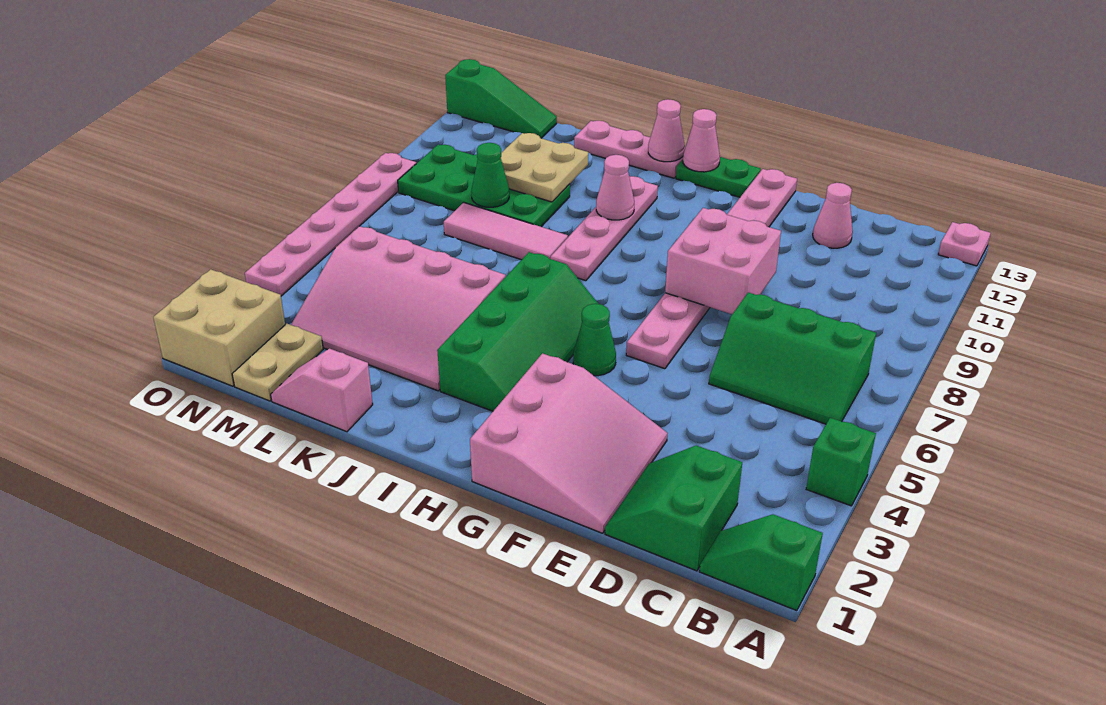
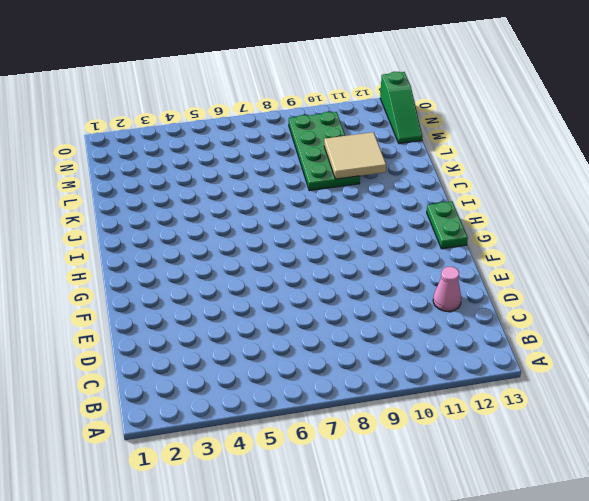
tan tile K10:L11 level 2 -> tan plate K10:L11 level 2
none -> green slope A1:B1 level 1 top A
none -> green brick A4 level 1
none -> pink plate A13 level 1

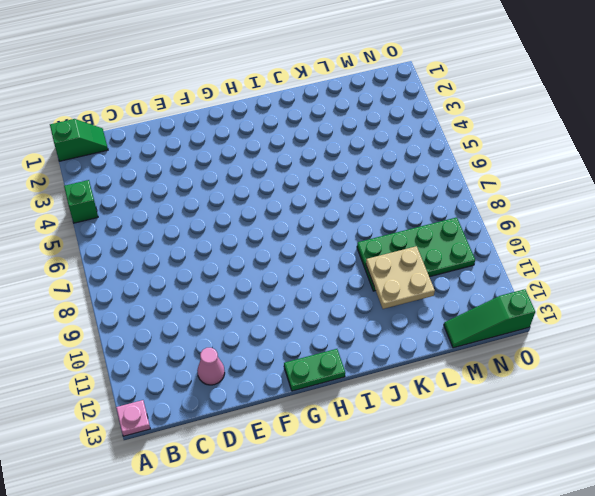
none -> green slope B6:D7 level 1 top 7
none -> green slope C1:D2 level 1 top C
none -> pink slope E1:G3 level 1 top G

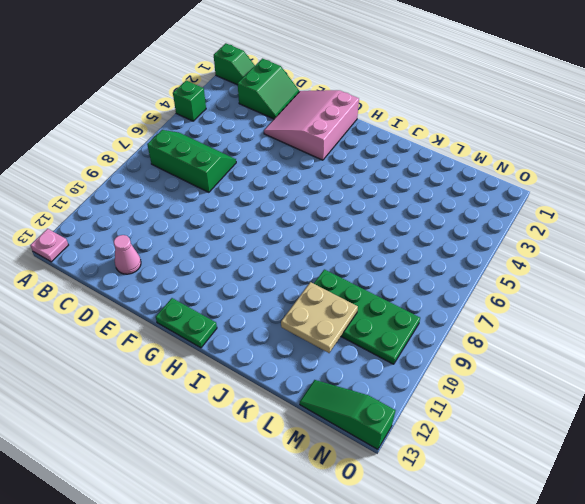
none -> pink plate F6:F13 level 1
none -> green cone G5 level 1
none -> green slope H3:I6 level 1 top I

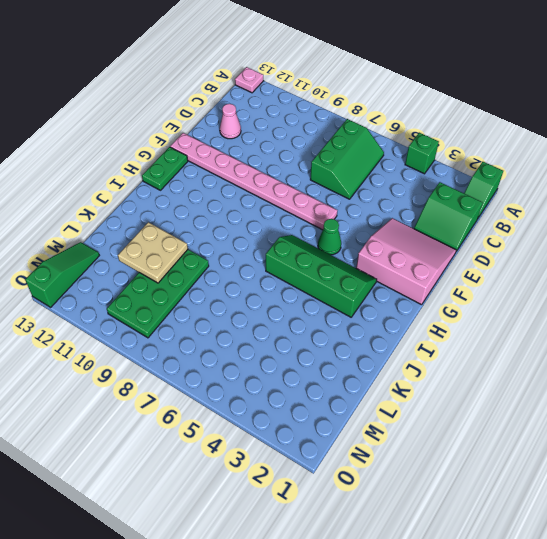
none -> pink plate I8:I11 level 1
none -> pink plate I13:K13 level 1
none -> pink slope J3:M5 level 1 top 5

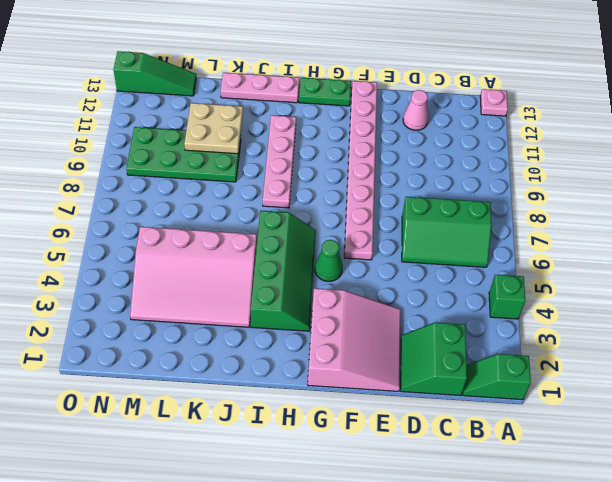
none -> pink tile J8:L8 level 1
none -> pink slope K1:L1 level 1 top K
none -> tan plate M1:M2 level 1

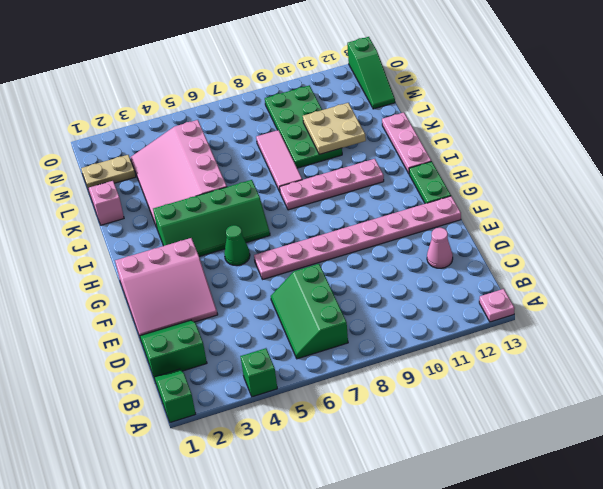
none -> tan brick N1:O2 level 1
none -> pink plate O4:O9 level 1
none -> pink brick E8:F9 level 2

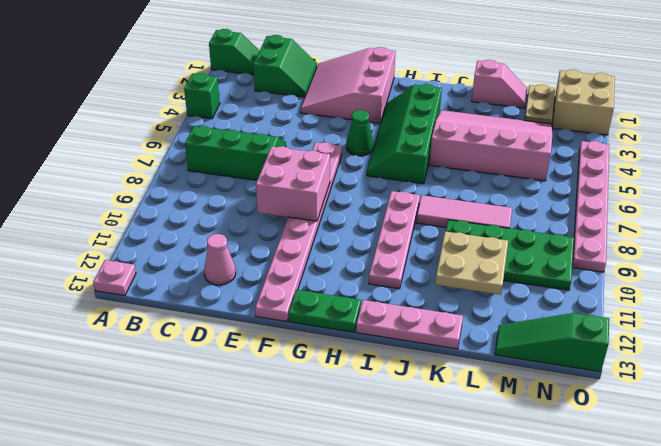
none -> pink cone H13 level 2
none -> pink cone I10 level 2
none -> pink cone I13 level 2

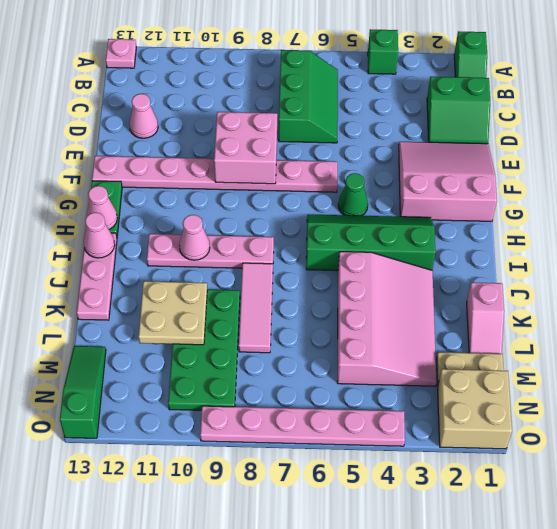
none -> green cone L9 level 2

